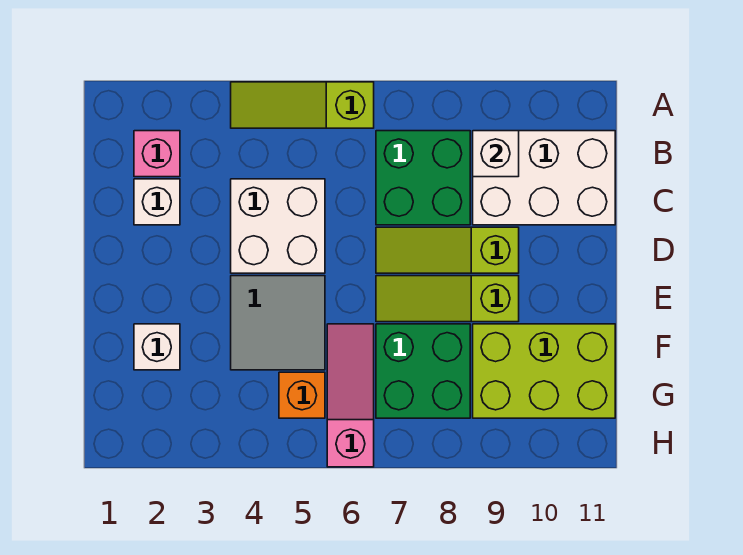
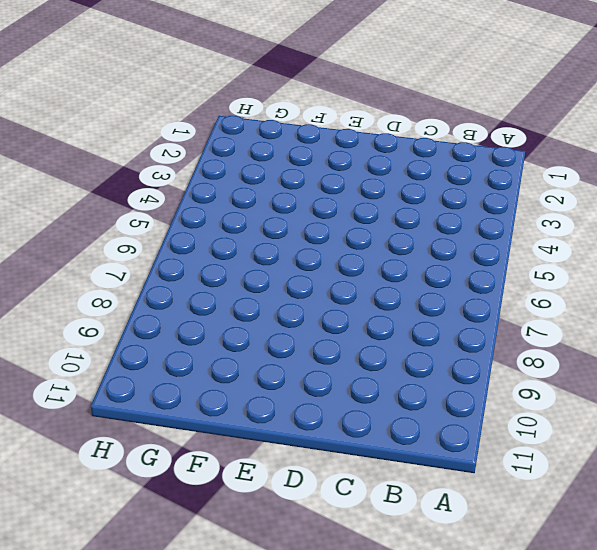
none -> lime slope A4:A6 level 1 top 6
none -> pink brick B2 level 1
none -> green brick B7:C8 level 1

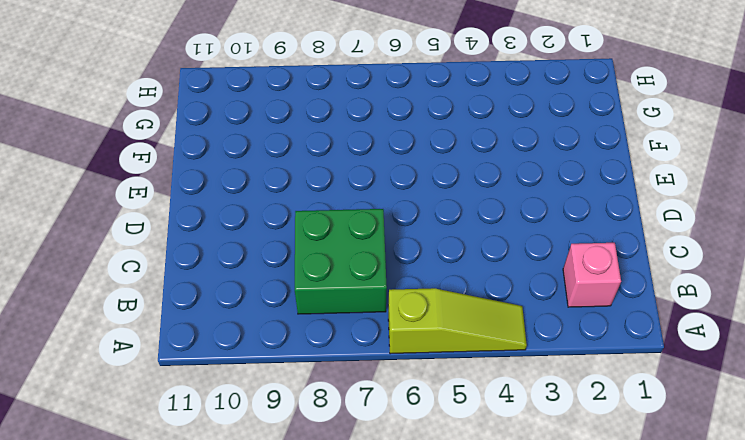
none -> white brick B9:C11 level 1
none -> white brick C2 level 1
none -> white brick C4:D5 level 1

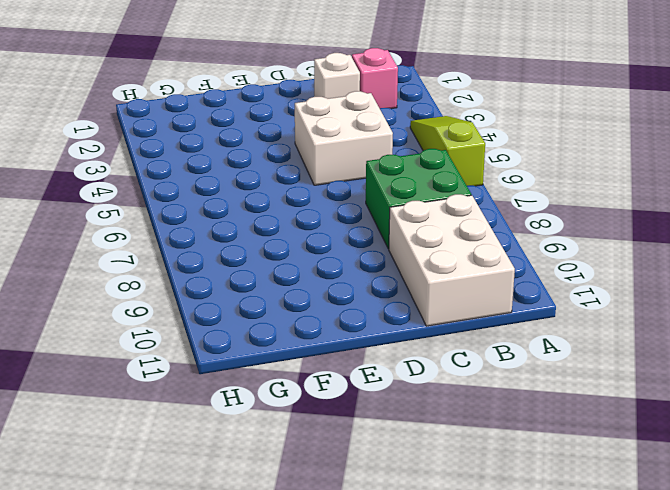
none -> lime slope D7:D9 level 1 top 9
none -> grey tile E4:F5 level 1
none -> lime slope E7:E9 level 1 top 9

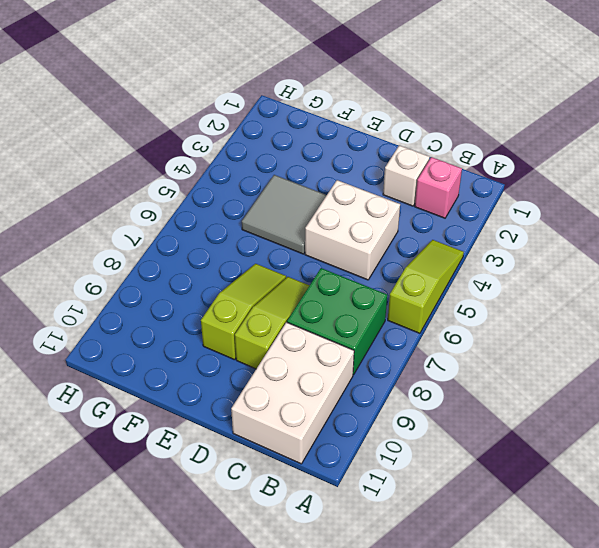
none -> white brick F2 level 1
none -> pink slope F6:H6 level 1 top H
none -> green brick F7:G8 level 1

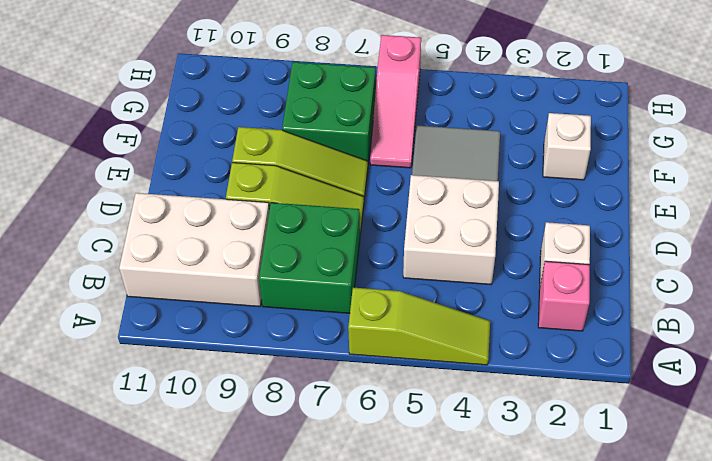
none -> lime brick F9:G11 level 1
none -> orange brick G5 level 1
none -> white brick B9 level 2

